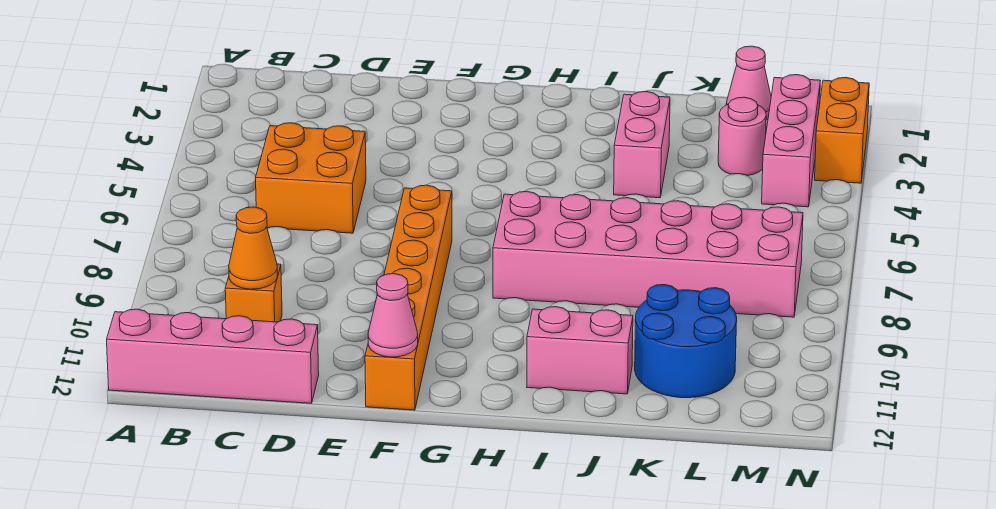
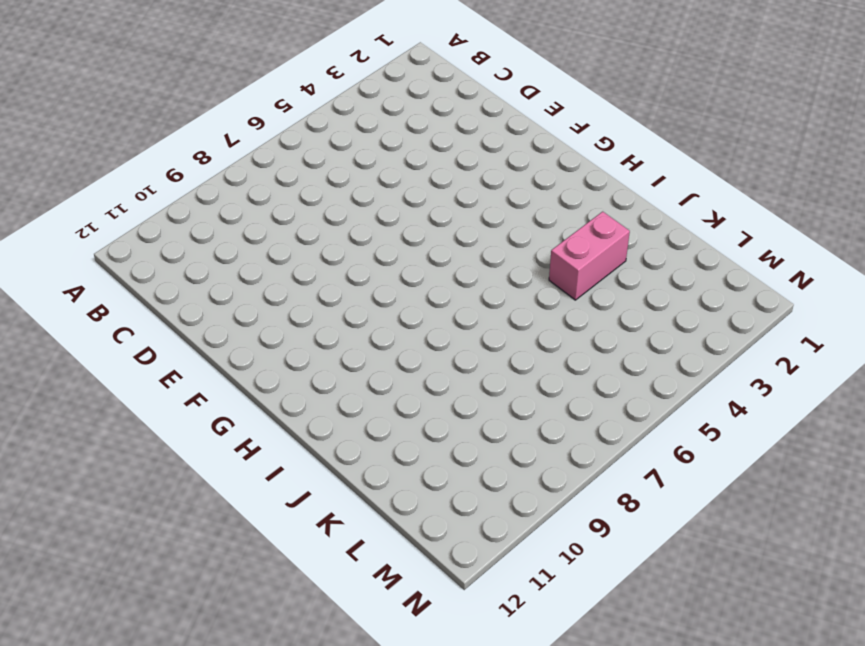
none -> pink brick A12:D12 level 1
none -> orange brick C5:D6 level 1
none -> orange brick C10 level 1

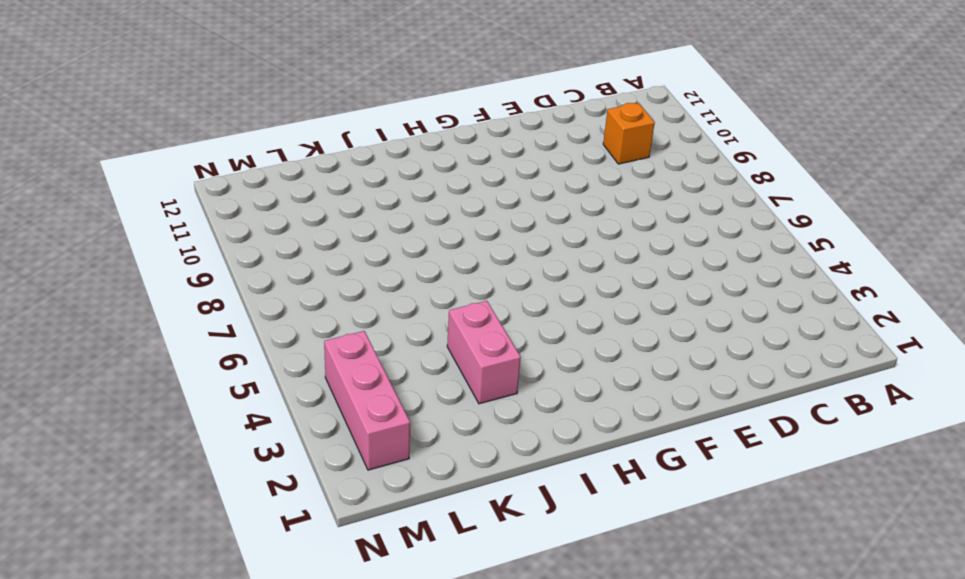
none -> pink brick A12:D12 level 1
none -> orange brick C5:D6 level 1
none -> orange brick F7:F12 level 1

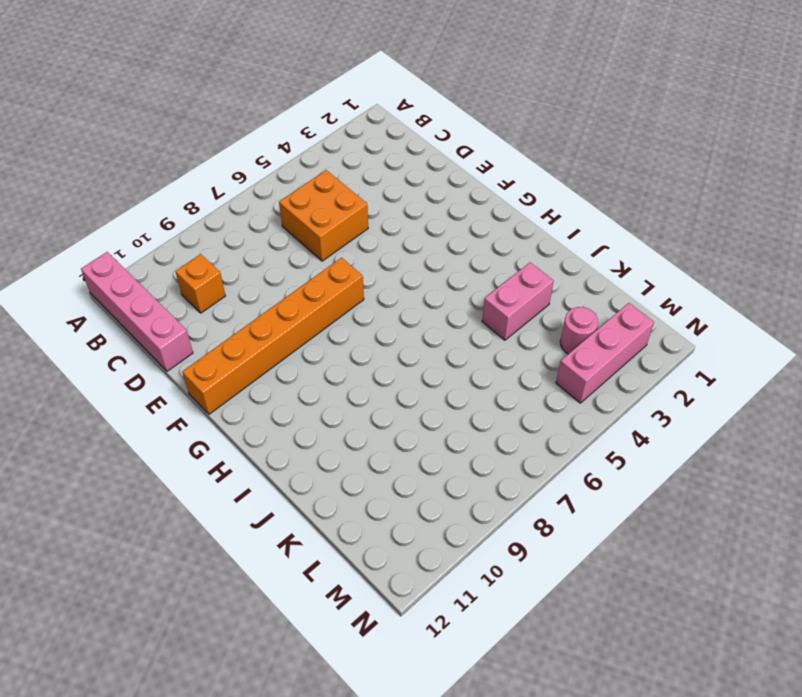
none -> pink brick H7:M8 level 1
none -> pink brick I11:J11 level 1
none -> blue round brick K10:L11 level 1

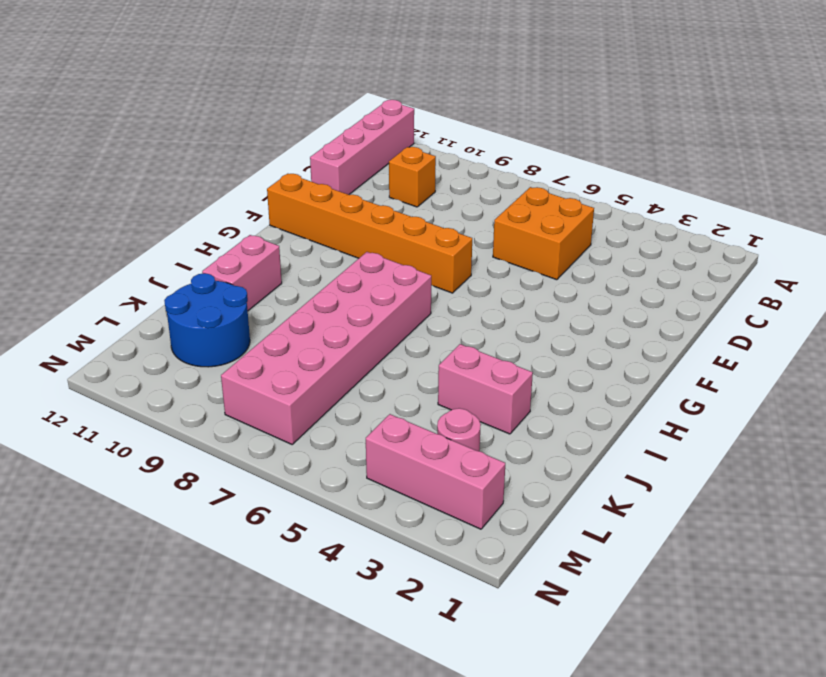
none -> pink cone L1 level 1
none -> orange brick N2:N3 level 1
none -> orange cone C10 level 2

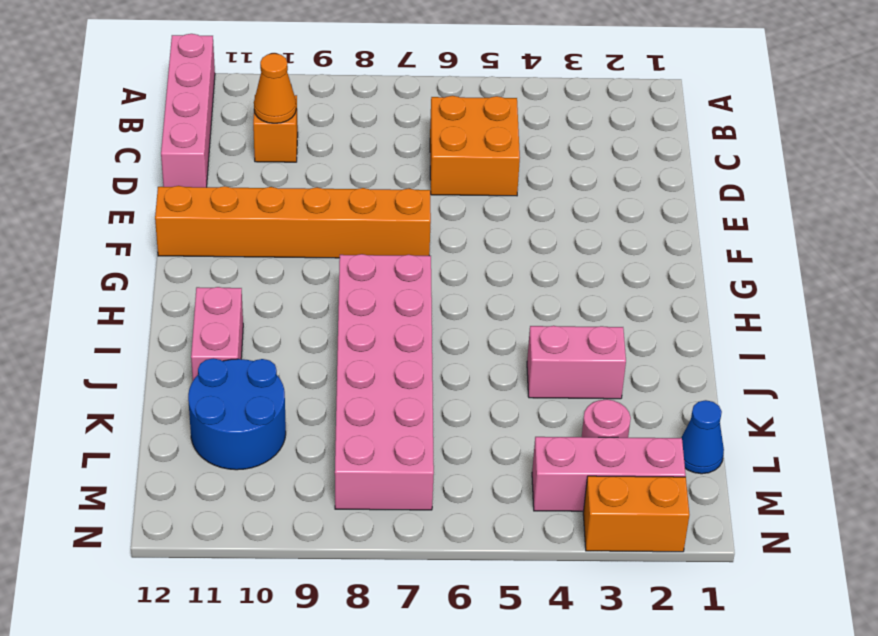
blue cone L1 level 1 -> pink cone L1 level 1
none -> pink cone F12 level 2

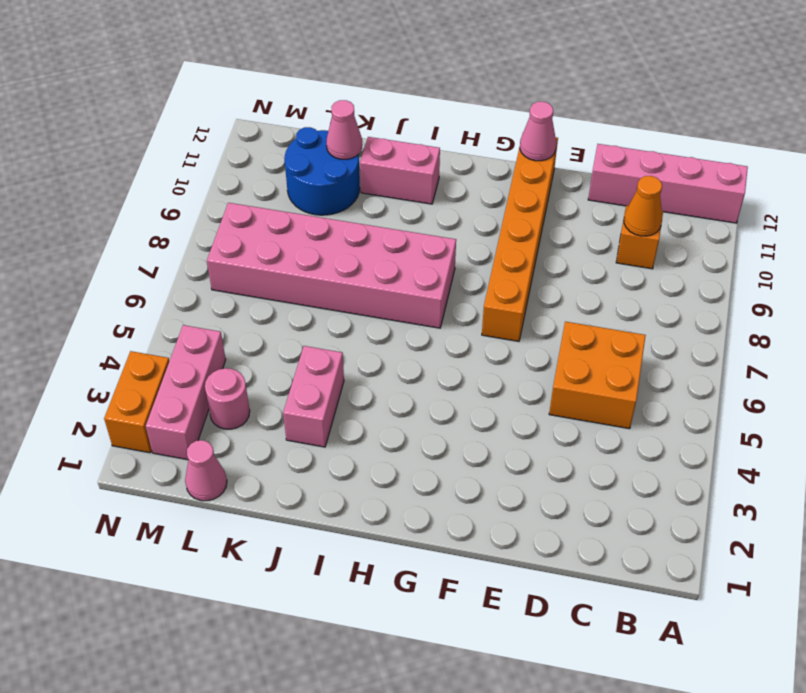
pink cone K11 level 2 -> none

